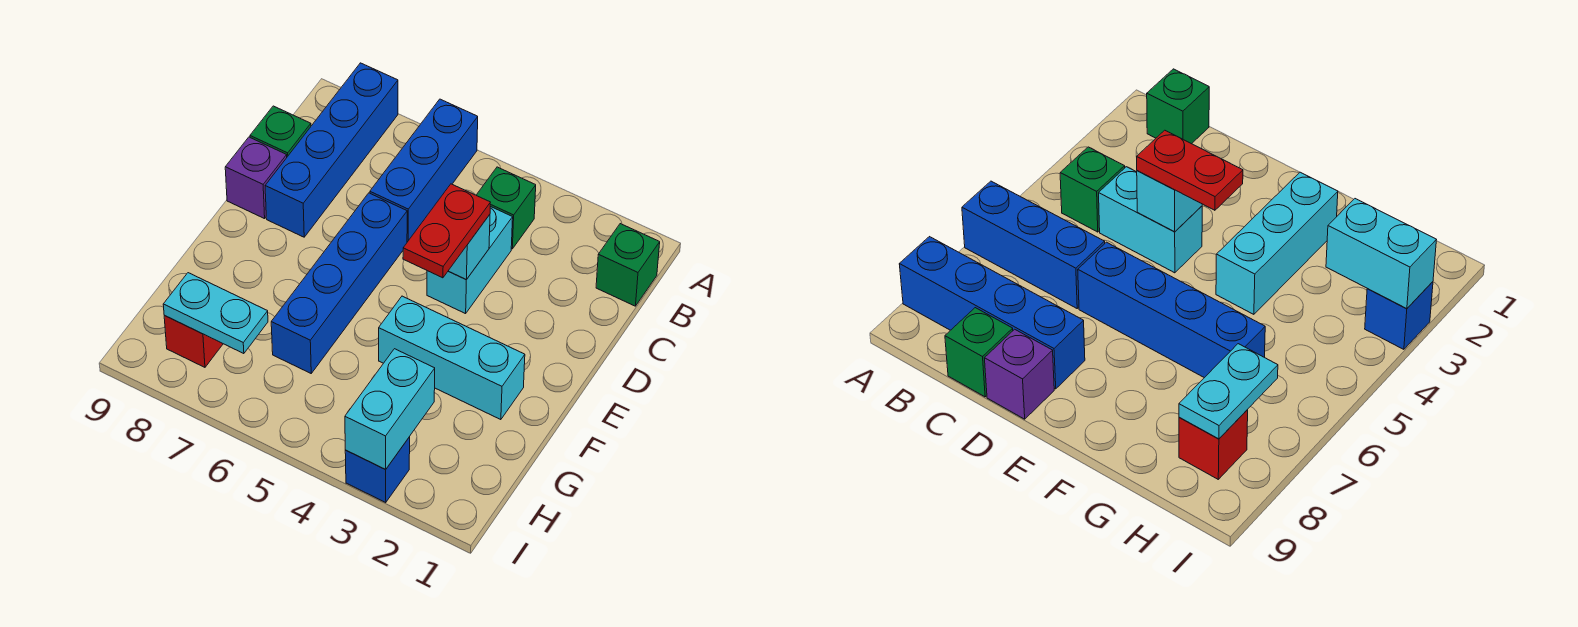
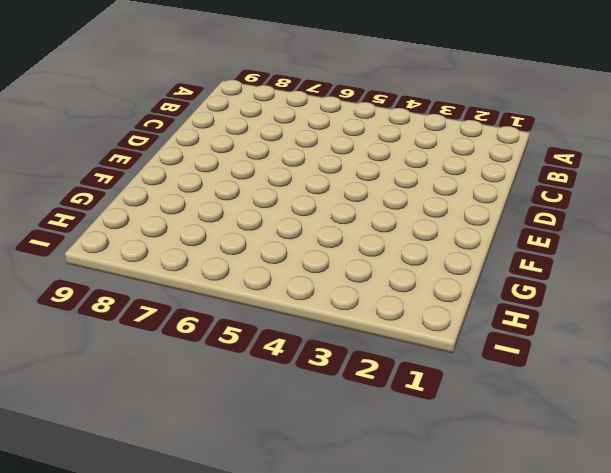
none -> blue brick A6:C6 level 1
none -> blue brick A8:D8 level 1
none -> green brick B1 level 1

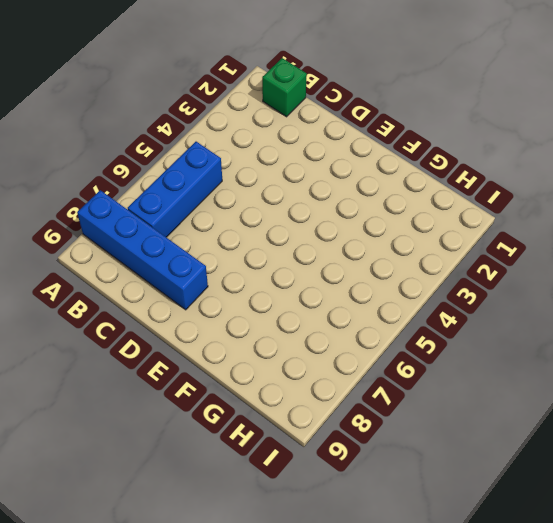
blue brick B5:B7 level 1 -> blue brick A6:C6 level 1
none -> green brick B4 level 1
none -> cyan brick C4:D4 level 1
none -> green brick C9 level 1

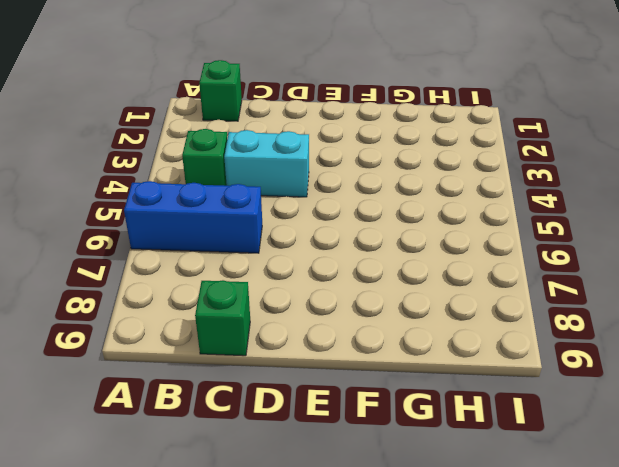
none -> blue brick A8:D8 level 1
none -> blue brick D6:G6 level 1
none -> purple brick D9 level 1

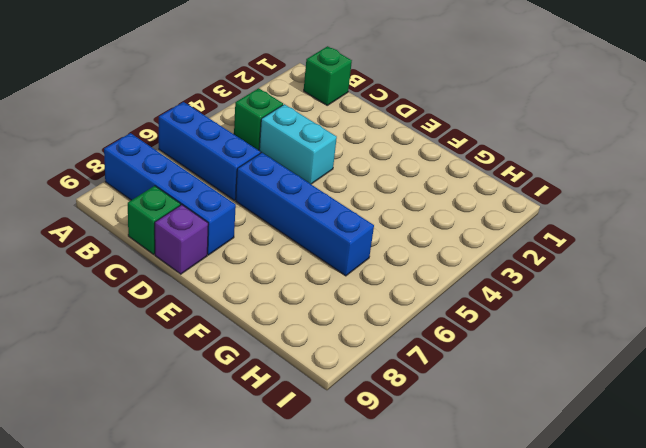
none -> cyan brick F2:F4 level 1
none -> red brick H8 level 1
none -> blue brick I3 level 1

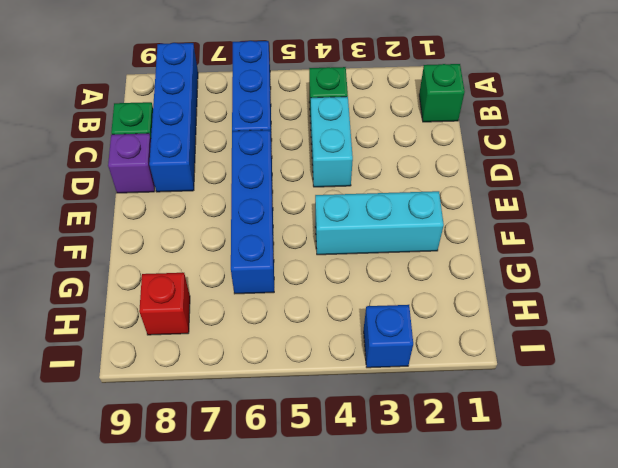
none -> cyan brick D4 level 2
none -> cyan brick H3:I3 level 2
none -> cyan plate H7:H8 level 2

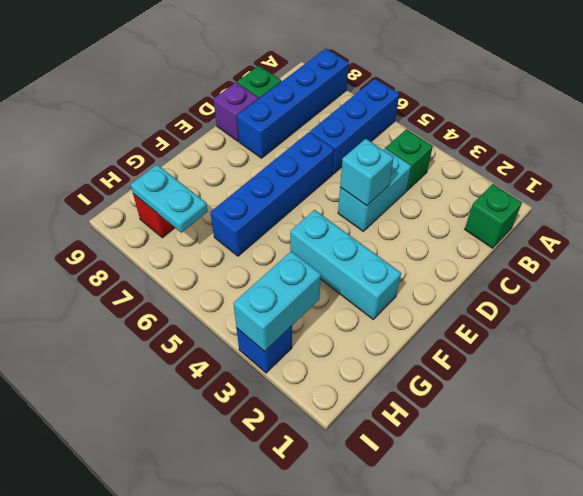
none -> red plate D4:E4 level 3

